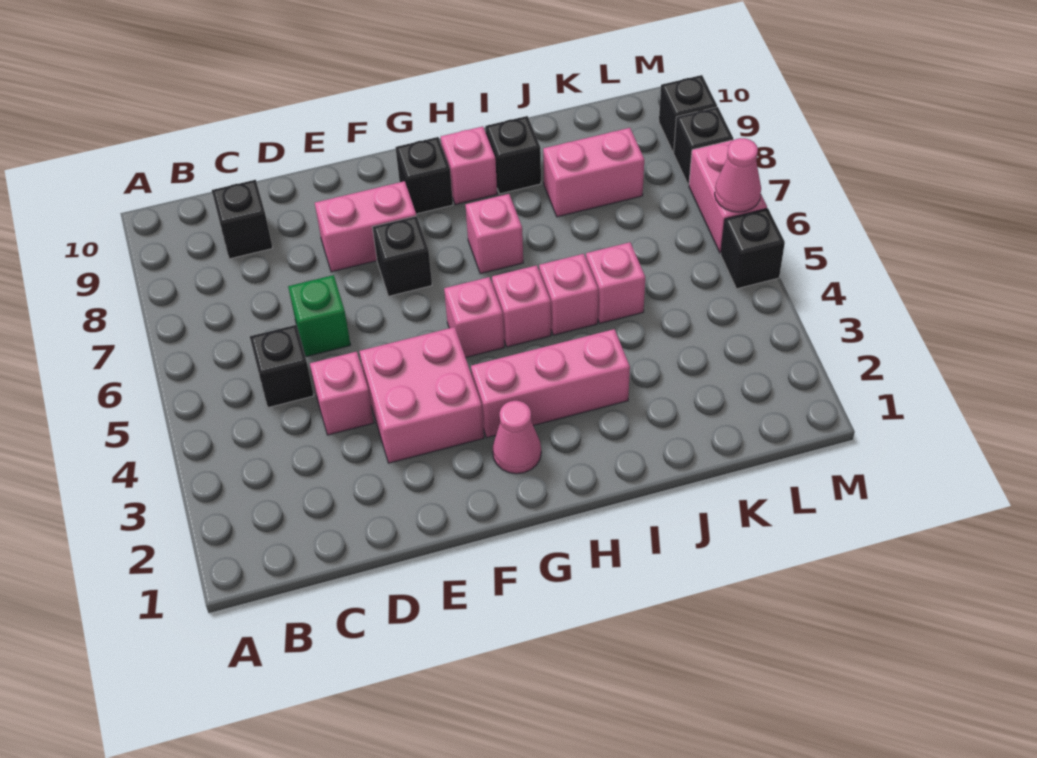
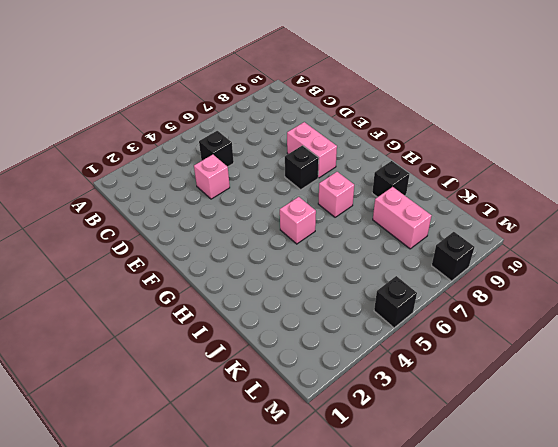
none -> black brick C9 level 1
none -> green brick D6 level 1
none -> pink brick E3:F4 level 1

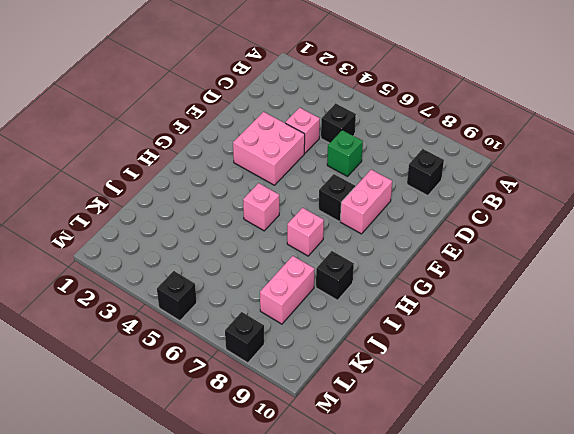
none -> pink cone G2 level 1
none -> pink brick G3:I3 level 1
none -> pink brick G5 level 1

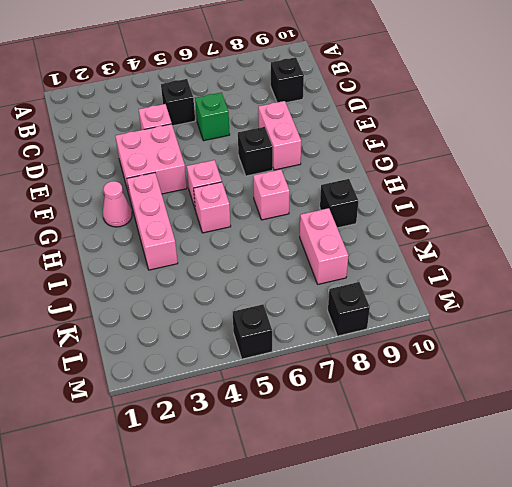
none -> black brick G9 level 1
none -> pink brick H9 level 1
none -> pink brick I5 level 1

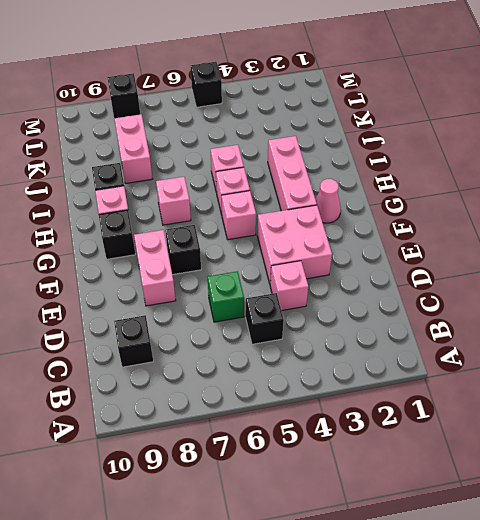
none -> pink brick J5 level 1
none -> pink brick M6:M7 level 1
none -> black brick M9 level 1

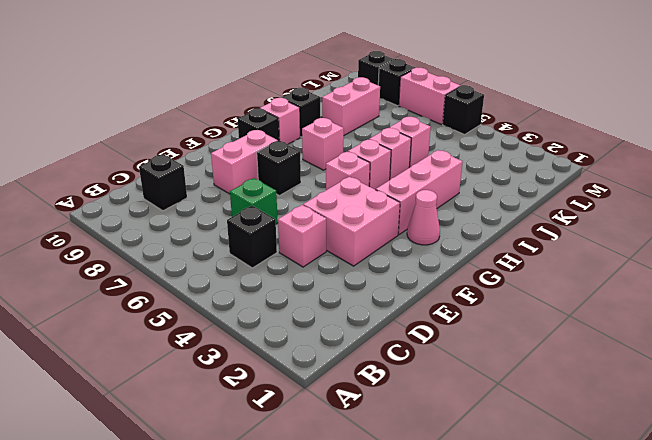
none -> pink cone M6 level 2

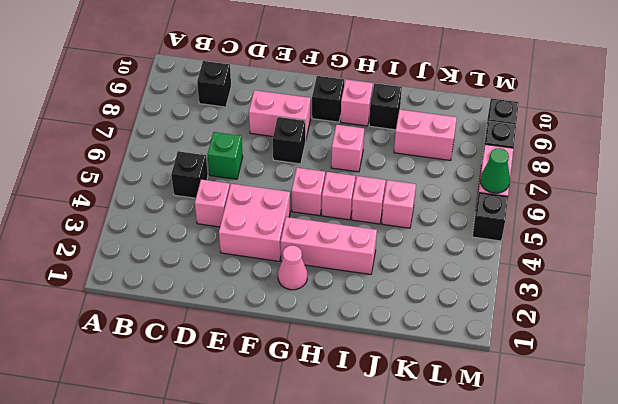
green cone M6 level 2 -> pink cone M6 level 2

